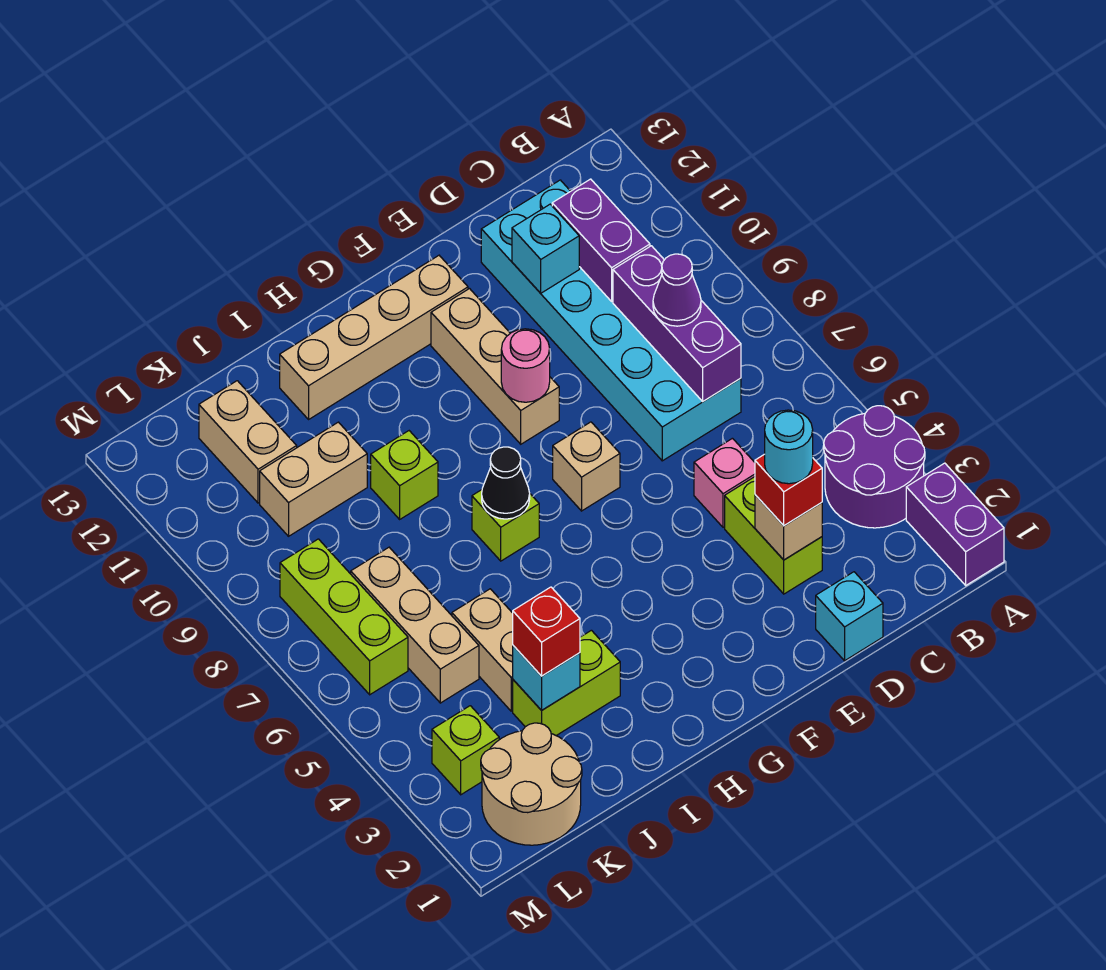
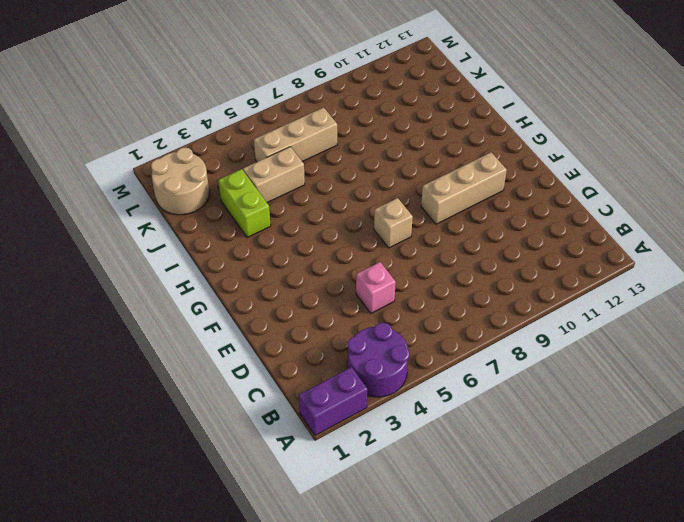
none -> cyan brick C7:D12 level 1
none -> cyan brick D1 level 1
none -> lime brick D3:D4 level 1
none -> tan brick F12:I12 level 1

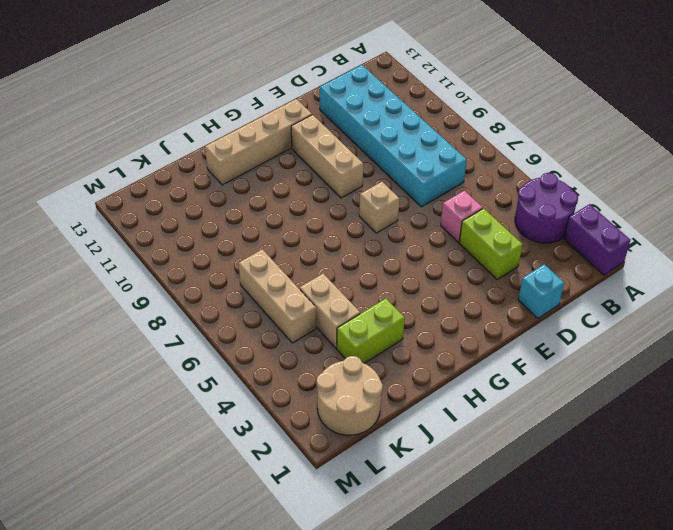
none -> lime brick H7 level 1
none -> lime brick I9 level 1
none -> tan brick J10:K10 level 1
none -> tan brick K11:K12 level 1

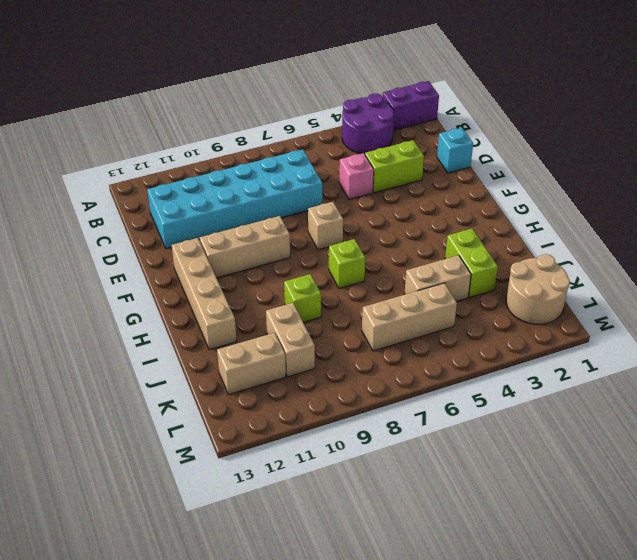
none -> lime brick L3 level 1
none -> lime brick L6:L8 level 1
none -> purple brick C7:C9 level 2
none -> purple brick C10:C11 level 2

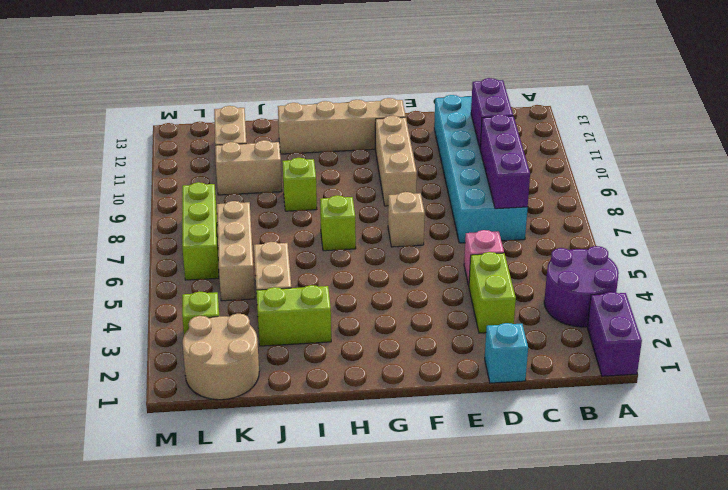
none -> tan brick D3 level 2
none -> cyan brick D11 level 2
none -> pink round brick F9 level 2
none -> black cone H7 level 2

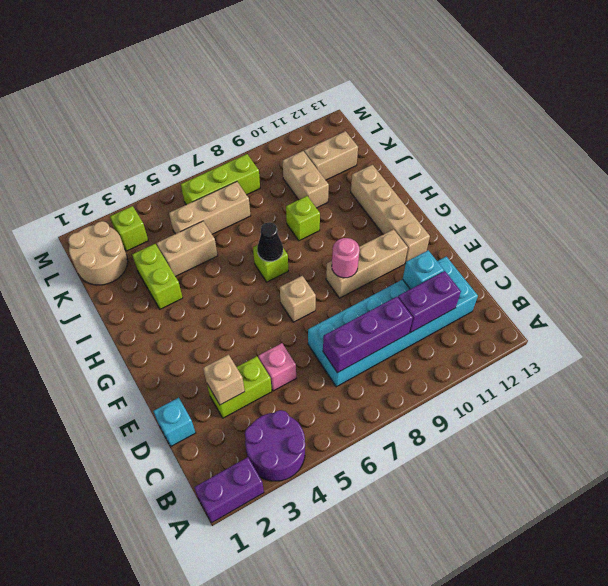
none -> cyan brick J3 level 2
none -> purple cone C8 level 3
none -> red brick D3 level 3
none -> red brick J3 level 3

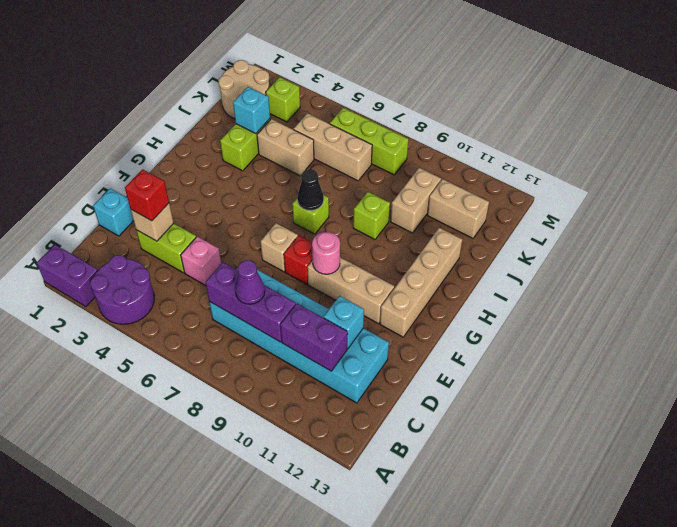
red brick F8 level 1 -> red brick J3 level 3
none -> cyan round brick D3 level 4

